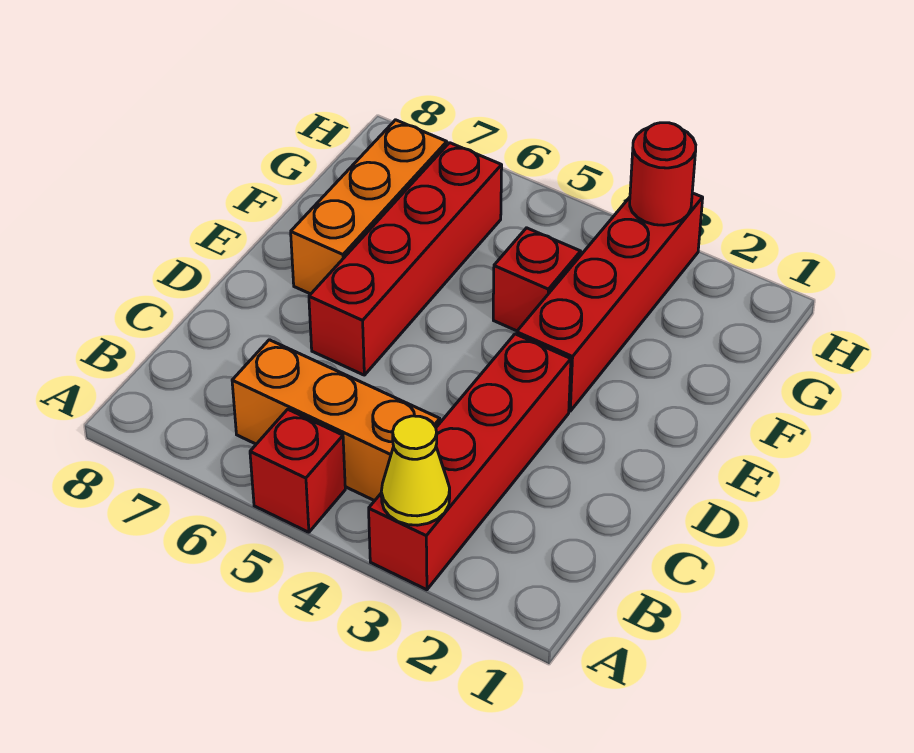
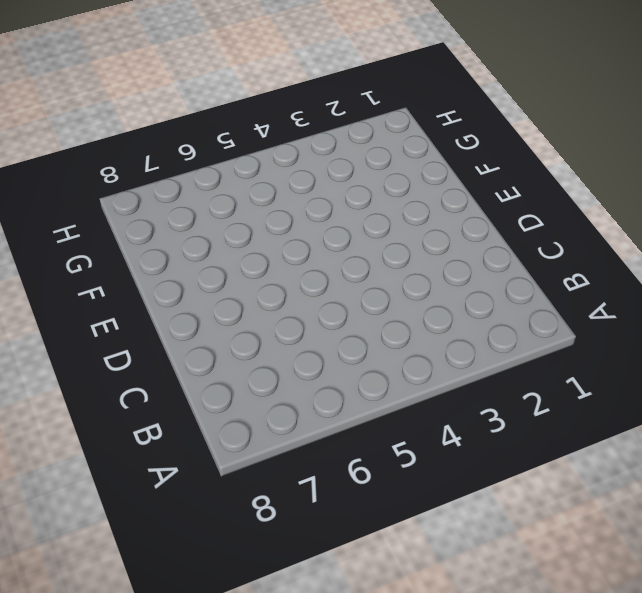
none -> red brick A3:D3 level 1
none -> red brick A5 level 1

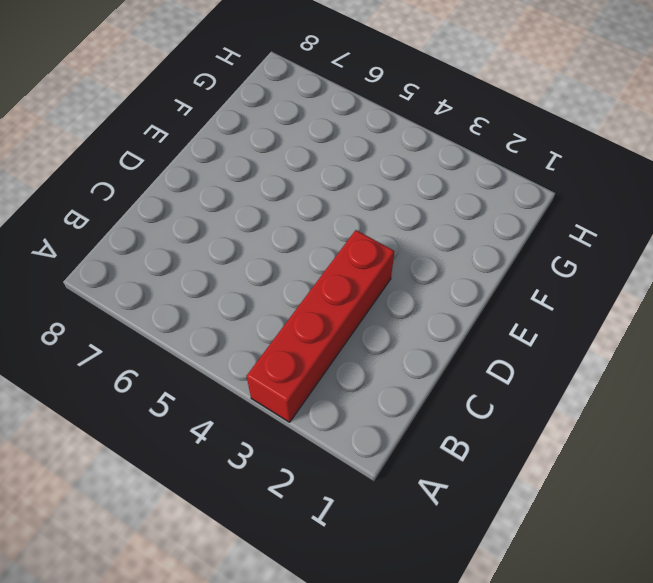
none -> red brick A5 level 1
none -> orange brick B4:B6 level 1

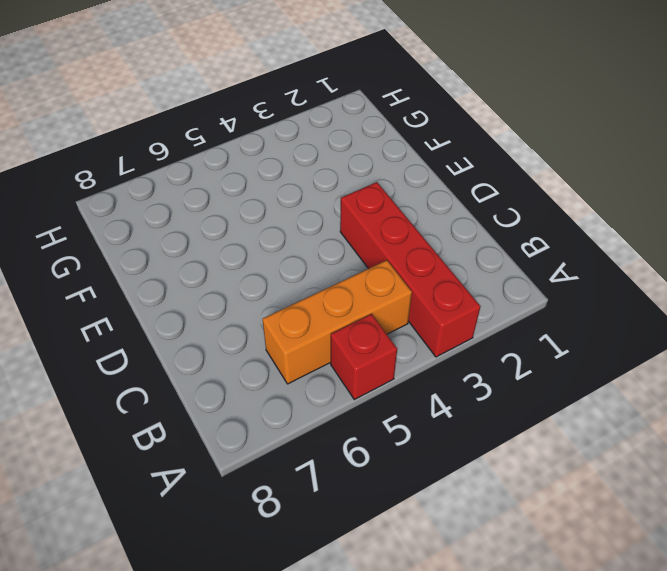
none -> red brick D6:G6 level 1
none -> red brick E3:H3 level 1

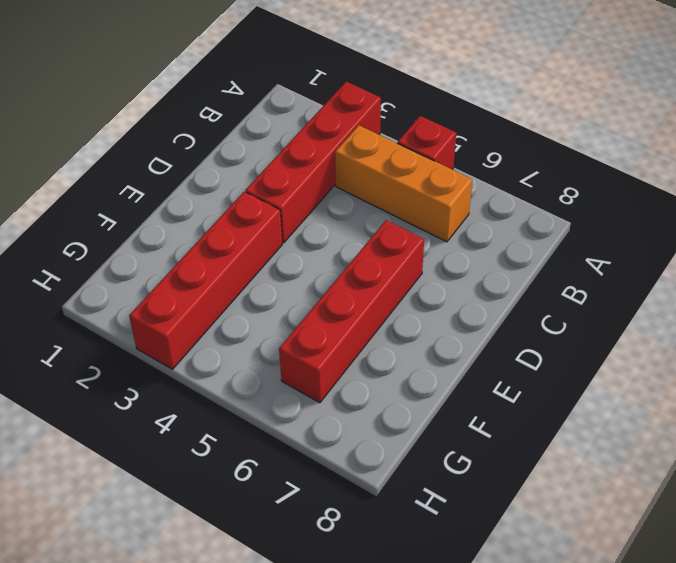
none -> orange brick E7:G7 level 1
none -> red brick F4 level 1

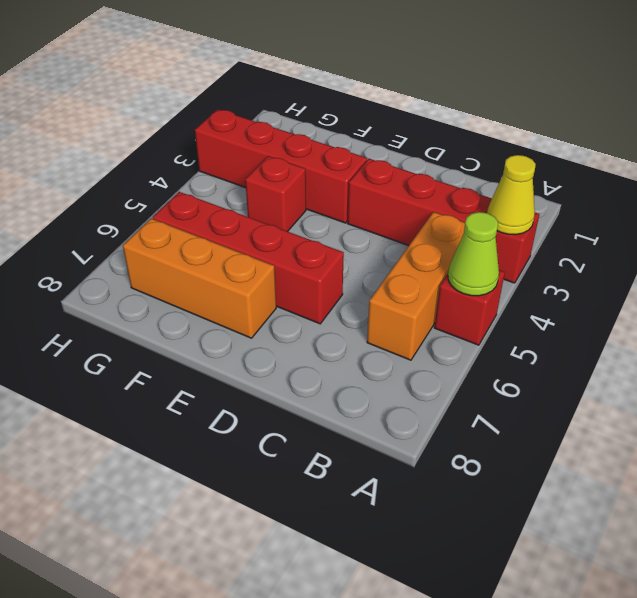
lime cone A5 level 2 -> none
none -> red round brick H3 level 2

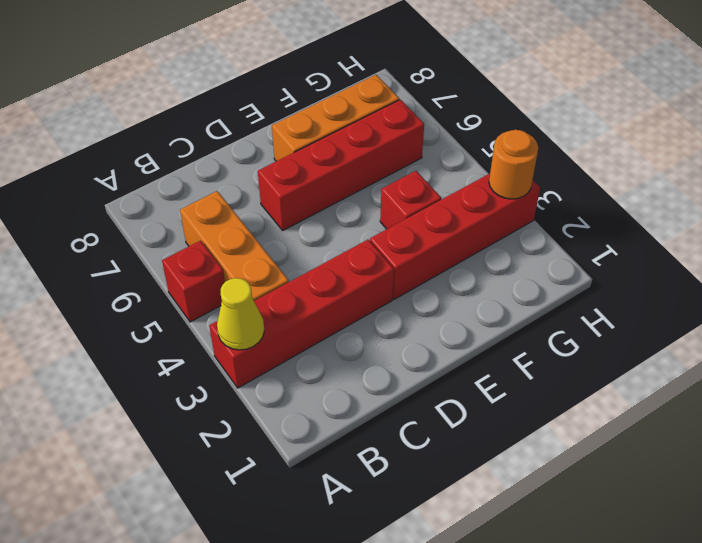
orange round brick H3 level 2 -> red round brick H3 level 2

